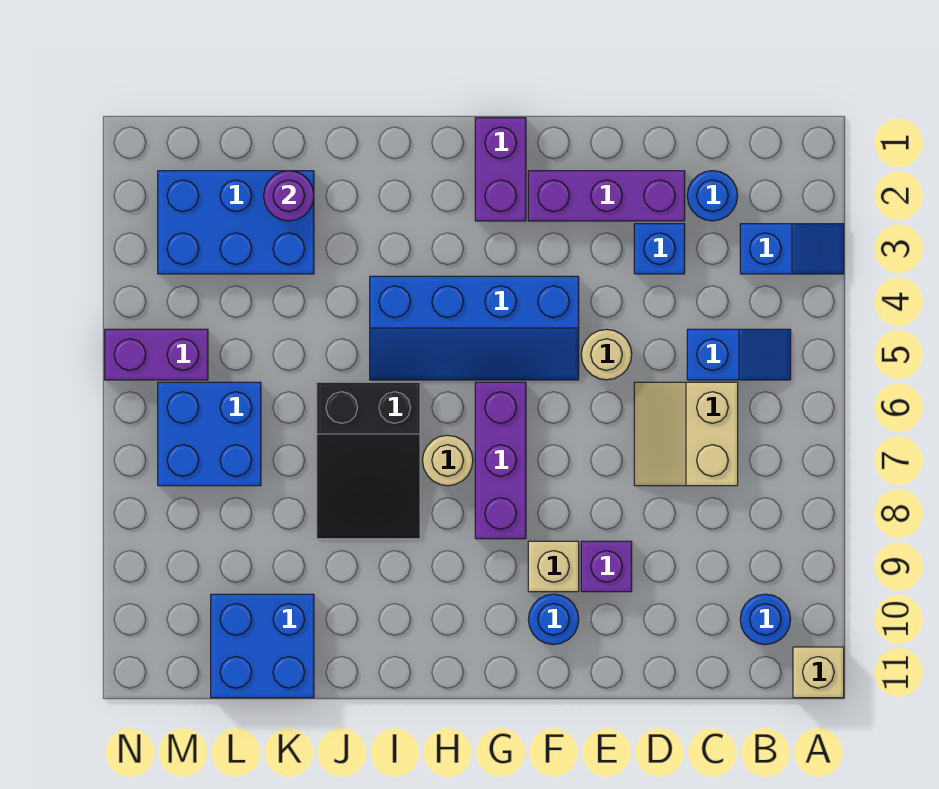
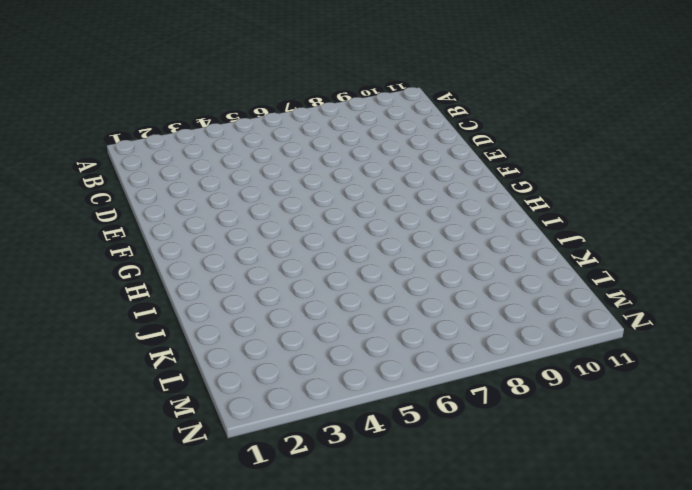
none -> blue slope A3:B3 level 1 top B
none -> tan brick A11 level 1
none -> blue slope B5:C5 level 1 top C

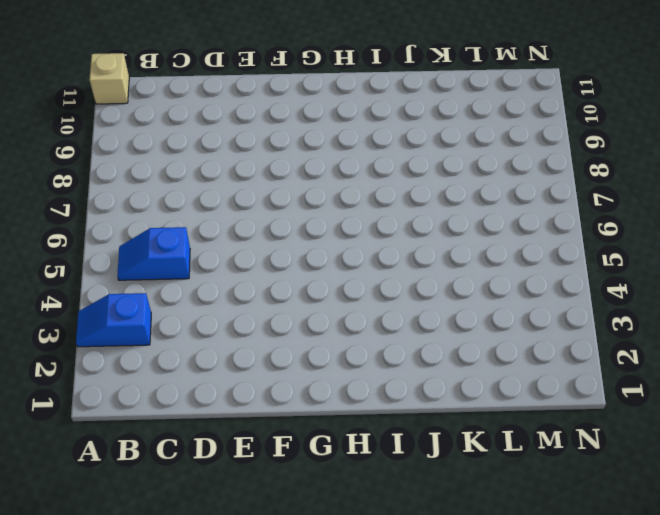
none -> blue round brick B10 level 1
none -> blue round brick C2 level 1
none -> tan slope C6:D7 level 1 top C

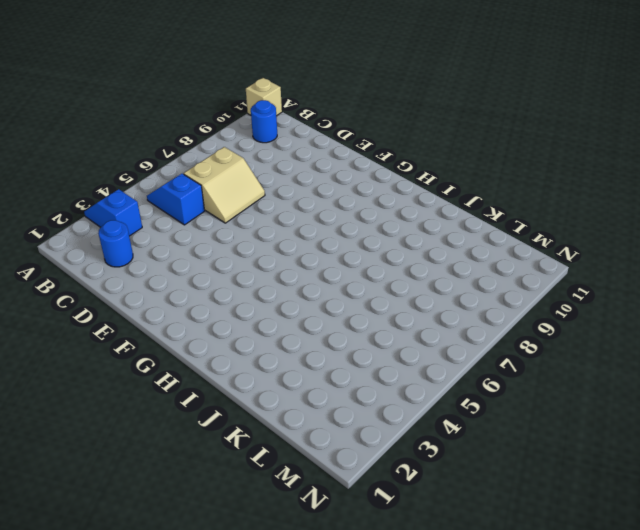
none -> purple brick D2:F2 level 1
none -> blue brick D3 level 1
none -> tan round brick E5 level 1

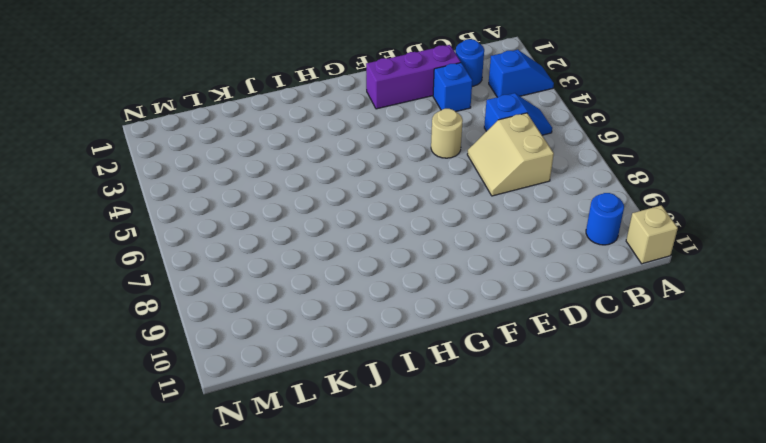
none -> purple brick E9 level 1
none -> blue slope F4:I5 level 1 top 4
none -> tan brick F9 level 1

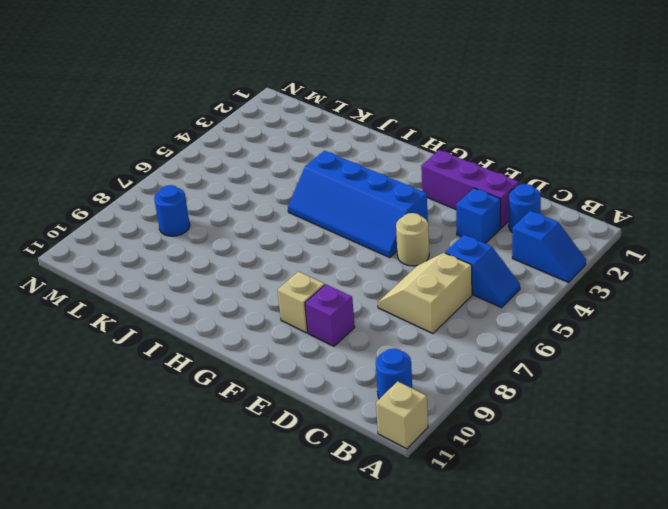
blue round brick L8 level 1 -> blue round brick F10 level 1
none -> purple brick G1:G2 level 1
none -> purple brick G6:G8 level 1
none -> tan round brick H7 level 1

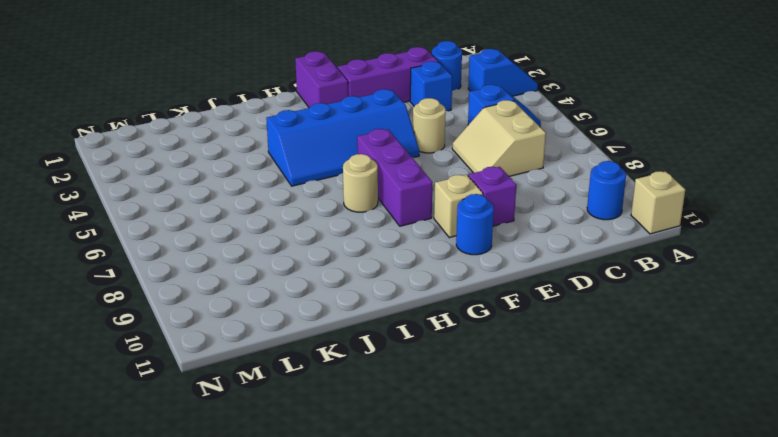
none -> black slope I6:J8 level 1 top 6
none -> blue brick K2:M3 level 1
none -> blue brick K10:L11 level 1

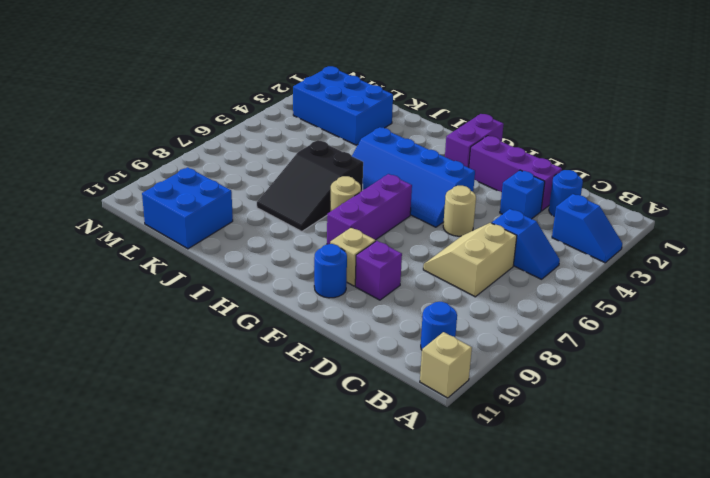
none -> blue brick L6:M7 level 1
none -> purple brick M5:N5 level 1
none -> purple round brick K2 level 2

